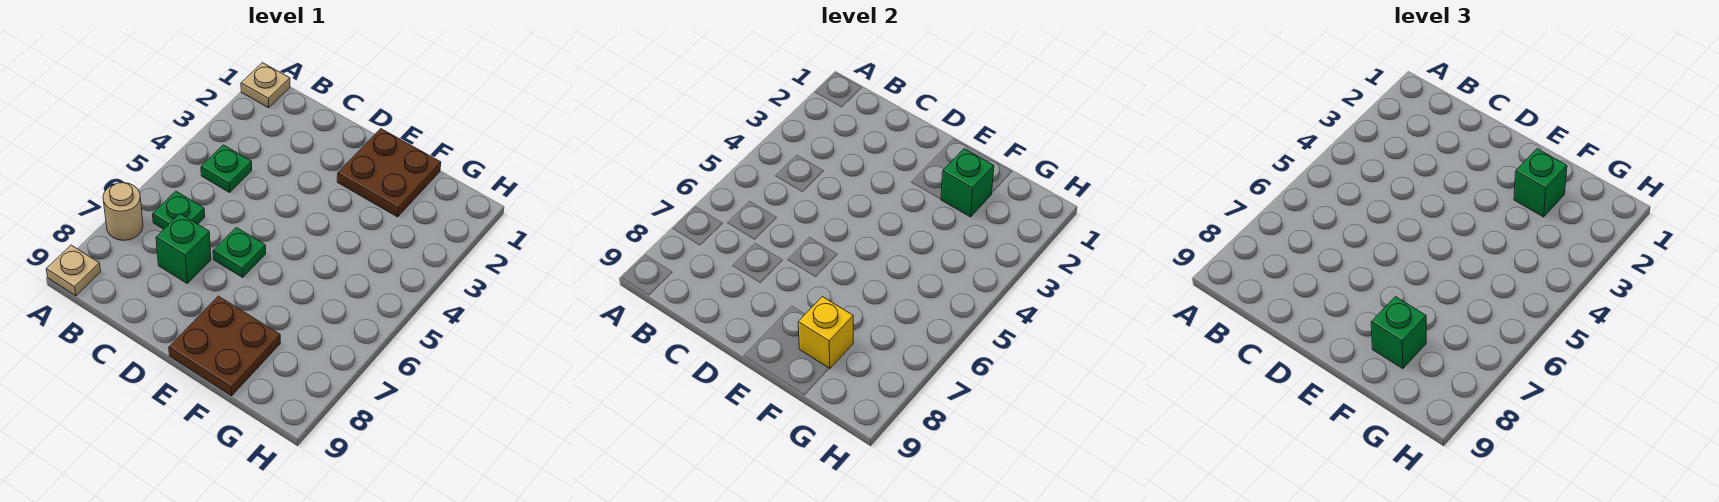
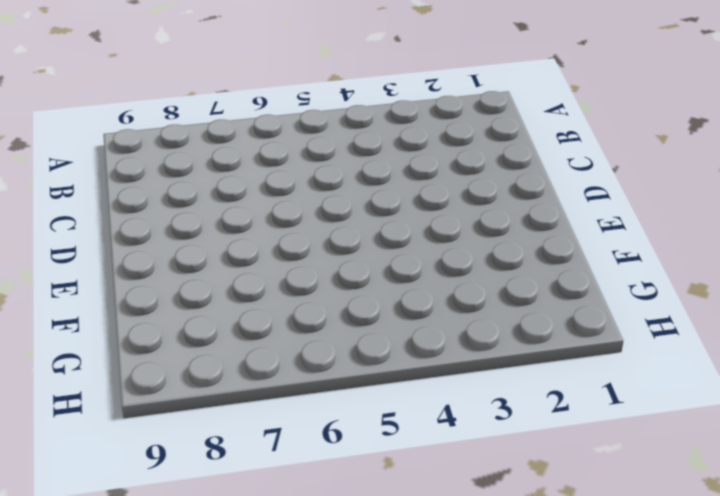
none -> tan plate A1 level 1
none -> tan round brick A7 level 1
none -> tan plate A9 level 1

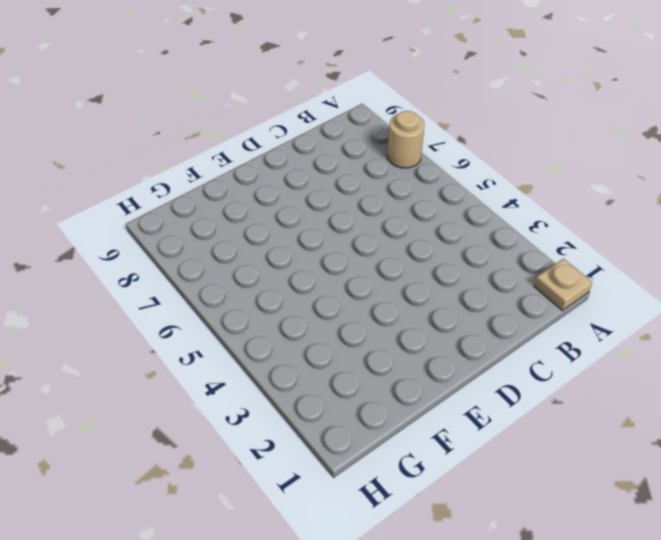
none -> tan plate A9 level 1
none -> green plate B4 level 1
none -> green plate B6 level 1

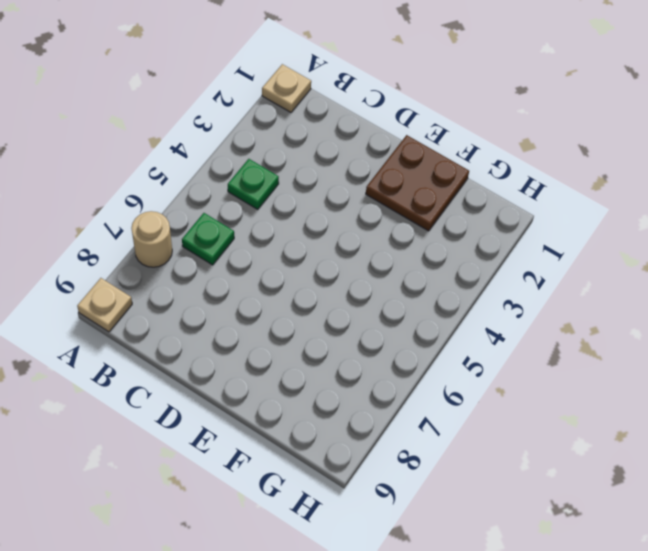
none -> green brick C7 level 1
none -> green plate D6 level 1
none -> brown plate E8:F9 level 1

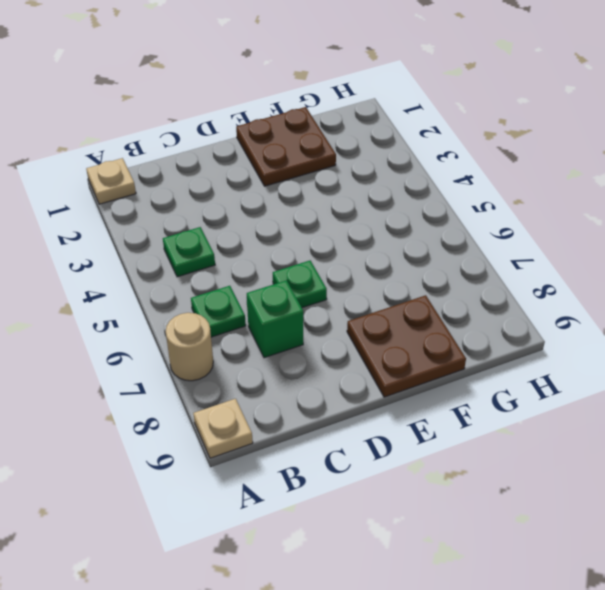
none -> green brick F2 level 2
none -> yellow brick F8 level 2
none -> green brick F2 level 3

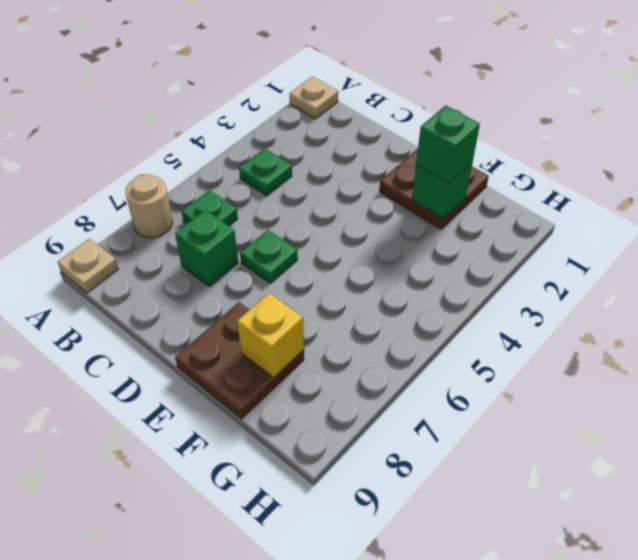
none -> green brick F8 level 3

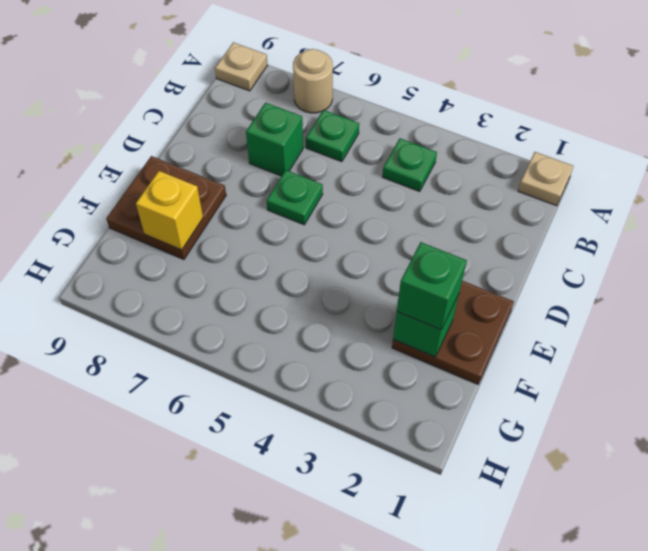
none -> green brick F8 level 3

